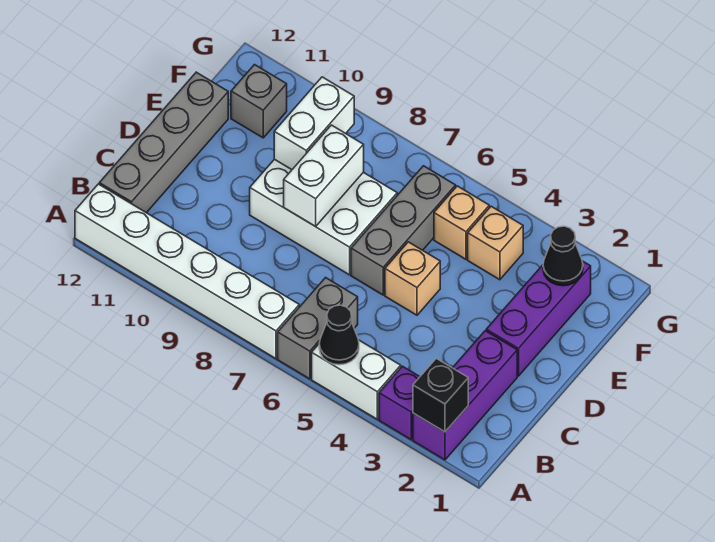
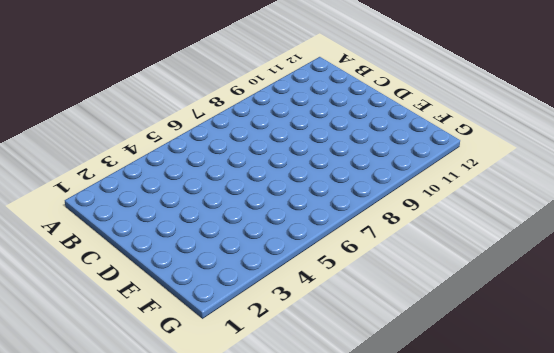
none -> purple brick A2:C2 level 1
none -> purple brick A3 level 1
none -> white brick A4:A5 level 1

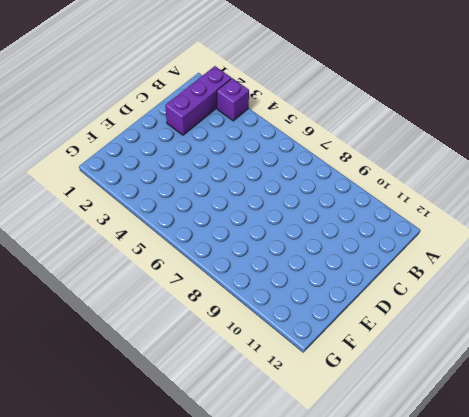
none -> white brick A4:A5 level 1
none -> grey brick A6:B6 level 1
none -> white brick A7:A12 level 1

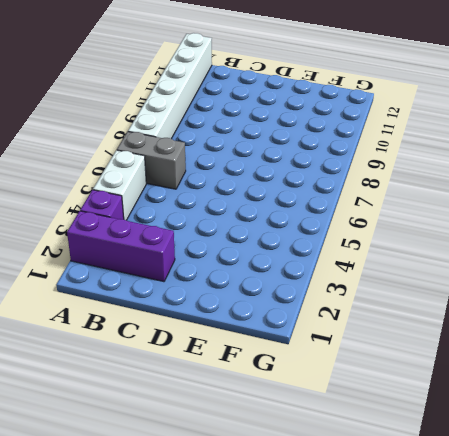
none -> grey brick B12:E12 level 1
none -> purple brick D2:F2 level 1
none -> tan brick D5 level 1

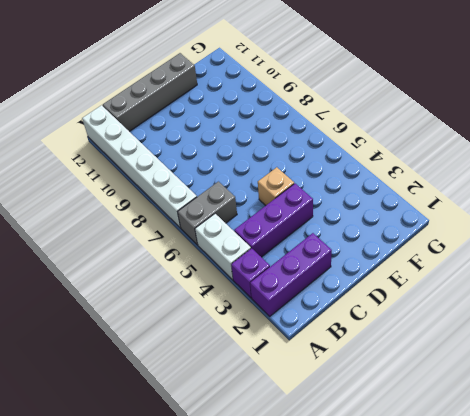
purple brick B4:D4 level 1 -> purple brick D2:F2 level 1
none -> grey brick D6:F6 level 1
none -> white brick D7:E9 level 1
none -> tan brick F4 level 1

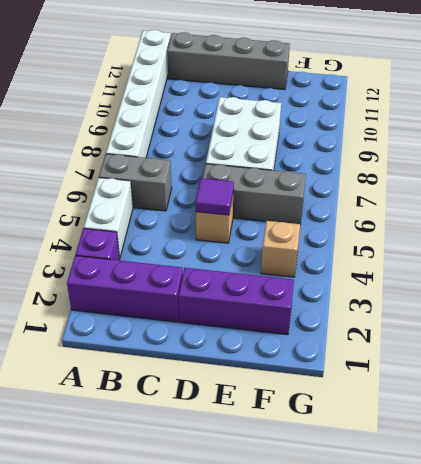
purple tile D5 level 2 -> none
none -> tan brick F5 level 1
none -> grey brick F11 level 1
none -> black brick A2 level 2

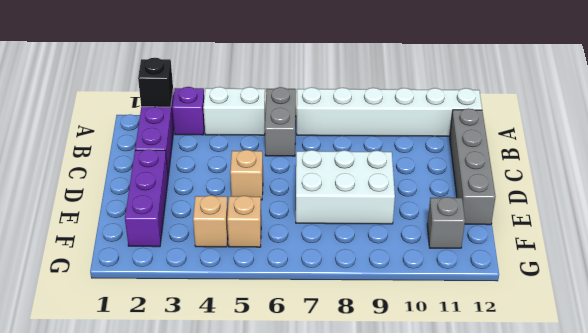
none -> grey brick D6:F6 level 1
none -> black cone A5 level 2
none -> white brick D8:E8 level 2

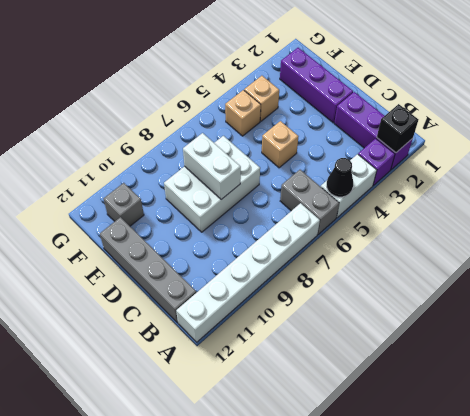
none -> grey brick D6:F6 level 1
none -> white brick E9:F9 level 2
none -> black cone F2 level 2

